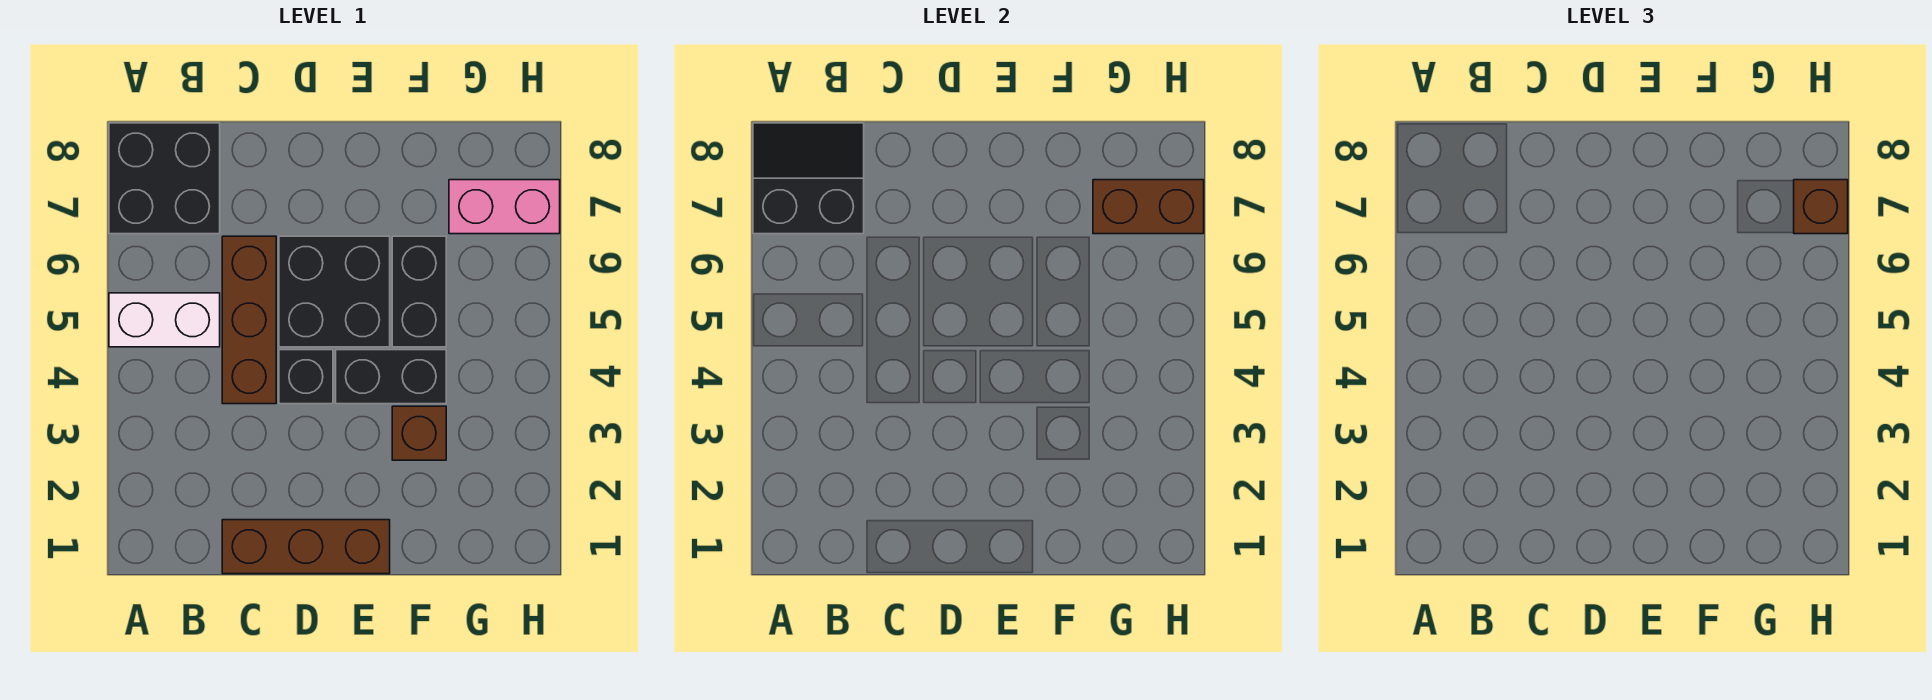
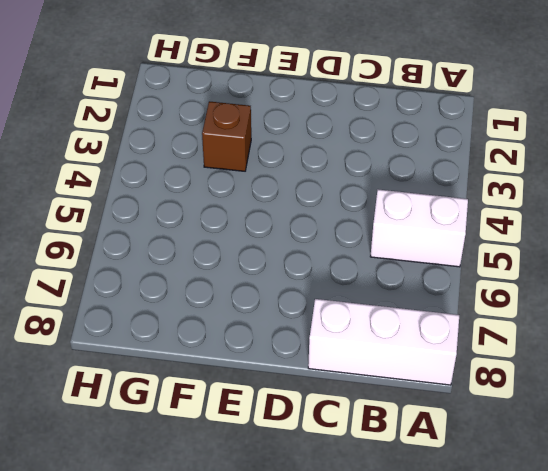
white brick A8:C8 level 1 -> black brick A7:B8 level 1
none -> brown brick C1:E1 level 1
none -> brown brick C4:C6 level 1
none -> black brick D4 level 1

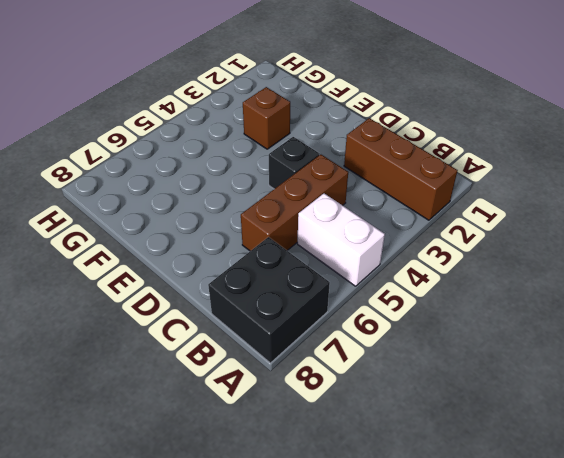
brown brick A2:C2 level 1 -> brown brick C1:E1 level 1
none -> black brick D5:E6 level 1
none -> black brick E4:F4 level 1
none -> black brick F5:F6 level 1

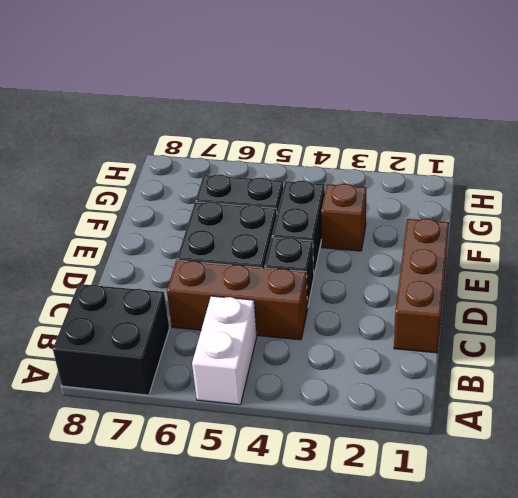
none -> pink brick G7:H7 level 1
none -> black slope A7:B8 level 2 top 7
none -> brown brick G7:H7 level 2

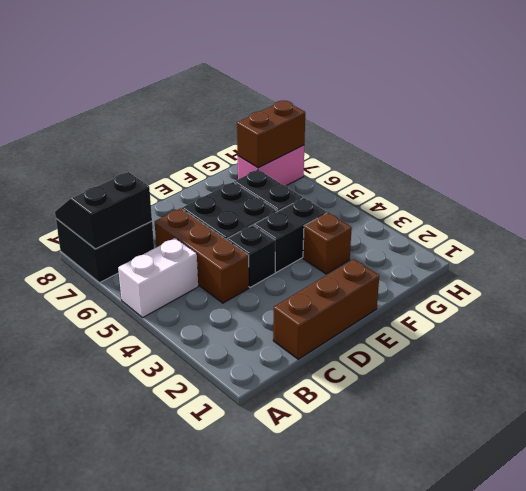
none -> brown brick H7 level 3

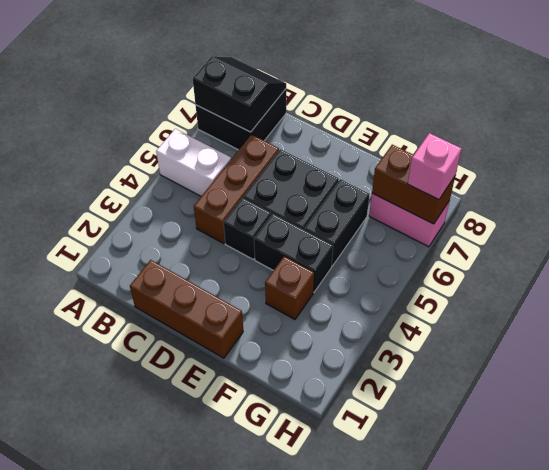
pink brick H7 level 3 -> brown brick H7 level 3

